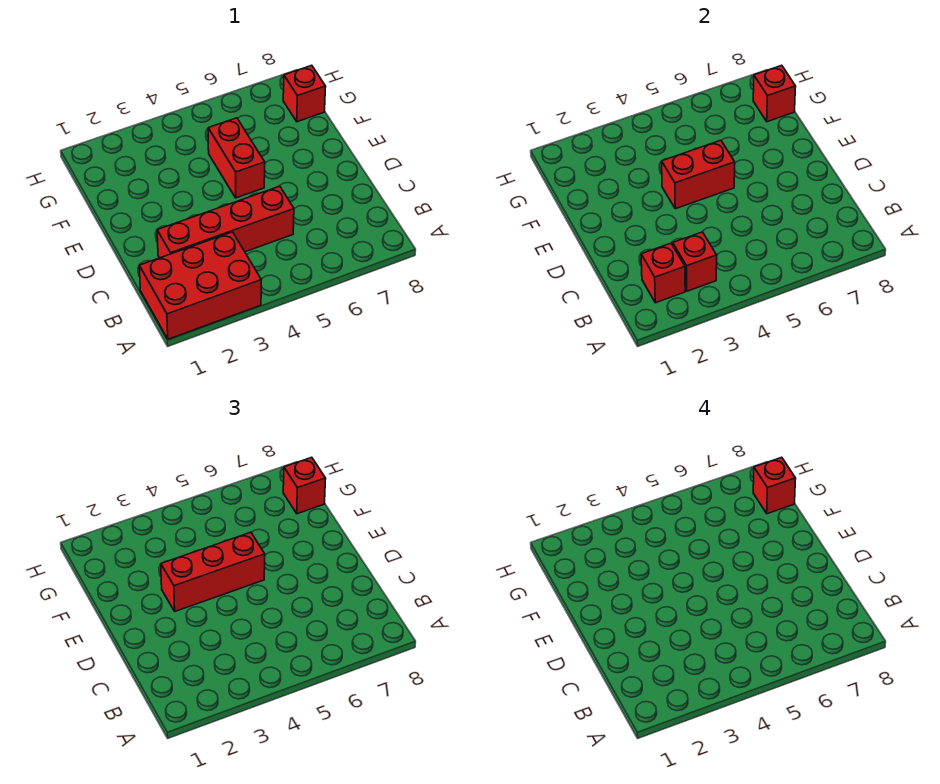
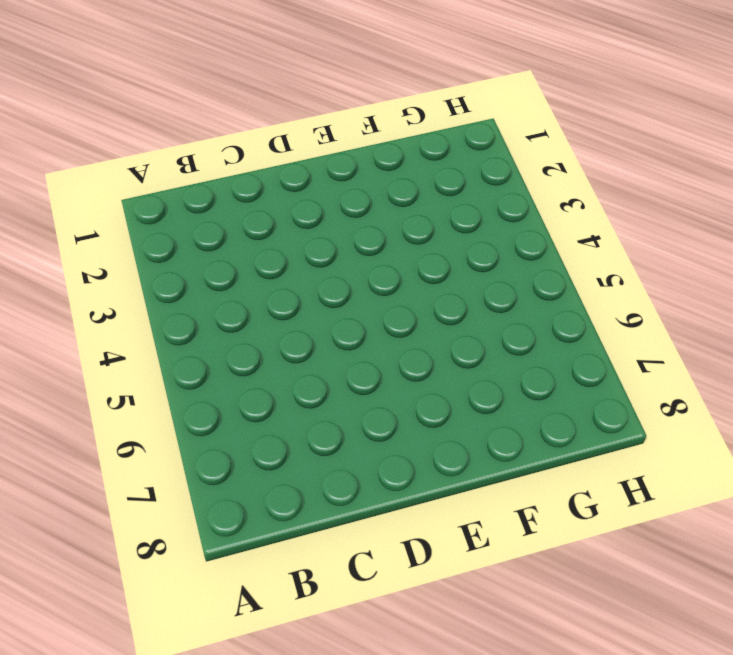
none -> red brick A1:B3 level 1
none -> red brick C2:C5 level 1

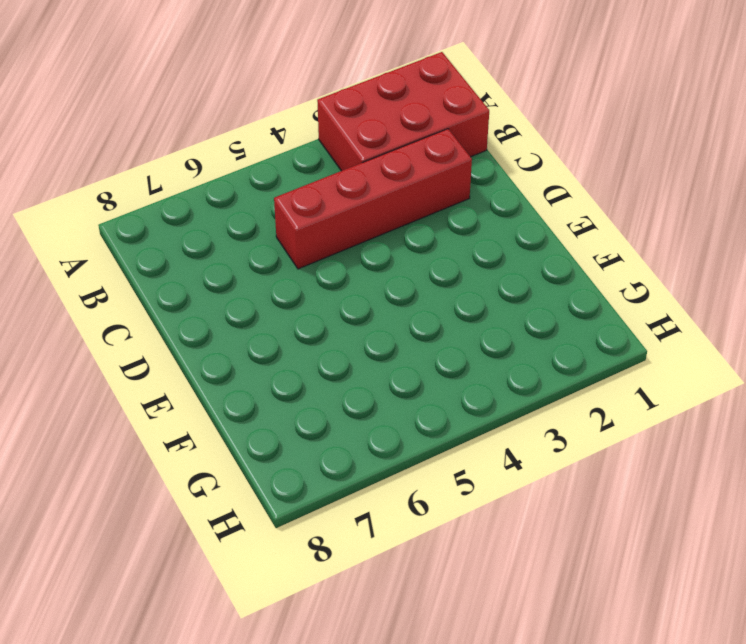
none -> red brick E5:F5 level 1
none -> red brick G8 level 1

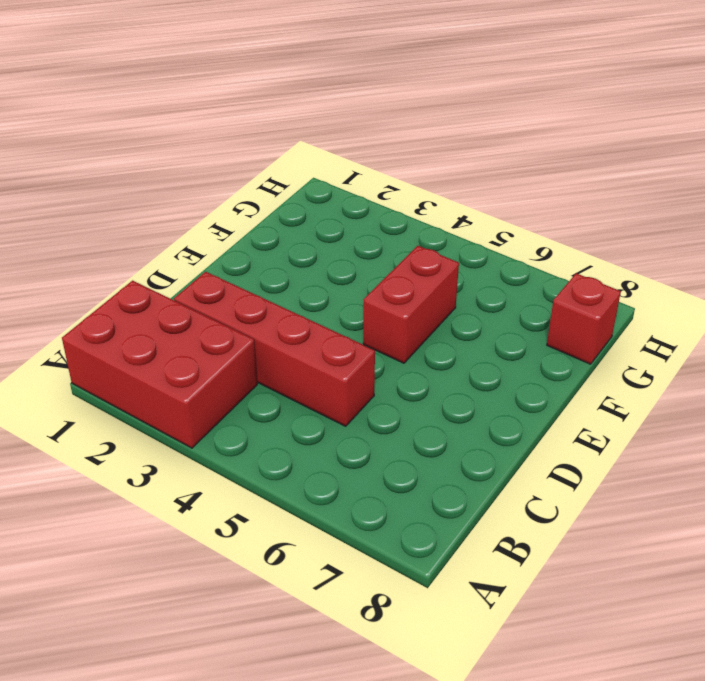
none -> red brick B2 level 2
none -> red brick B3 level 2

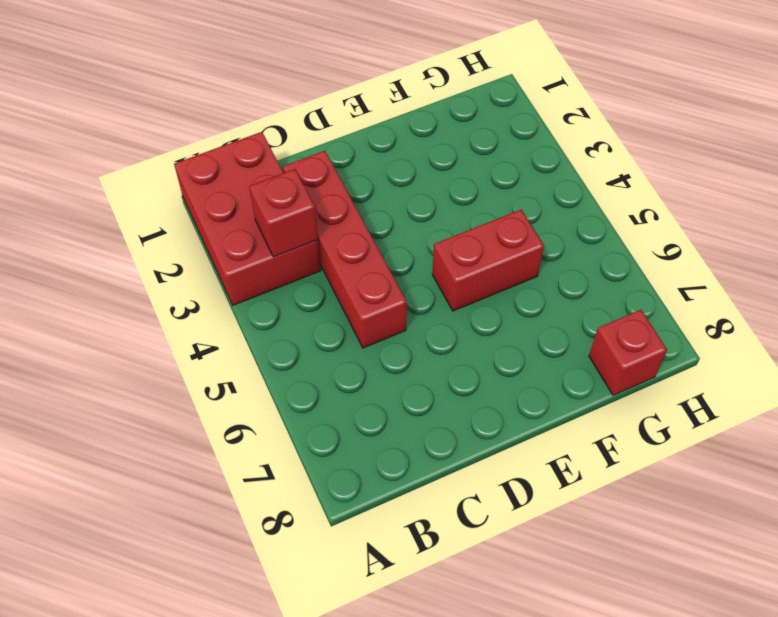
none -> red brick B2 level 2
none -> red brick E4:E5 level 2

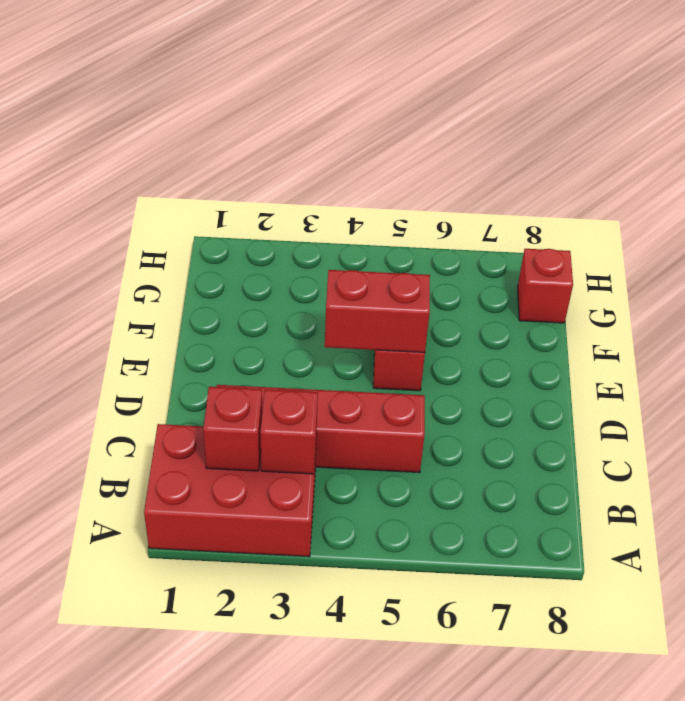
none -> red brick G8 level 2
none -> red brick E3:E5 level 3

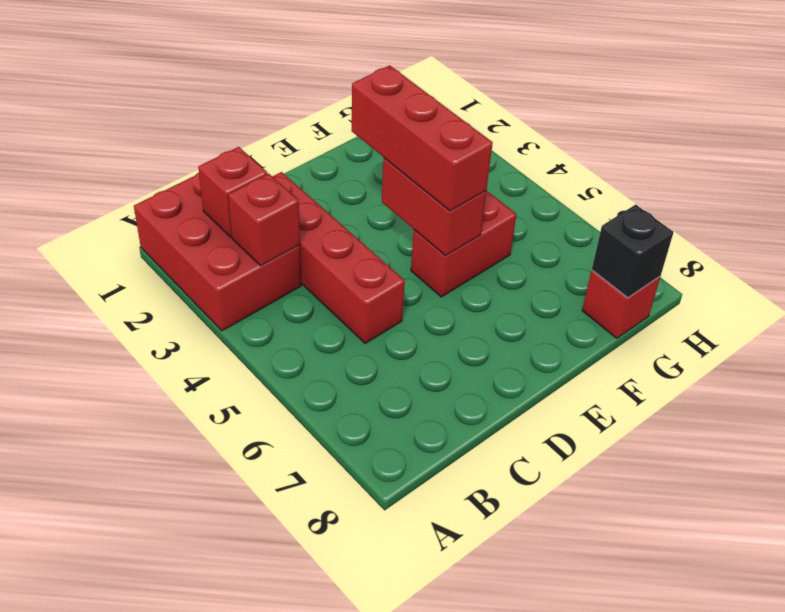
black brick G8 level 2 -> red brick G8 level 2
none -> red brick G8 level 3
none -> red brick G8 level 4

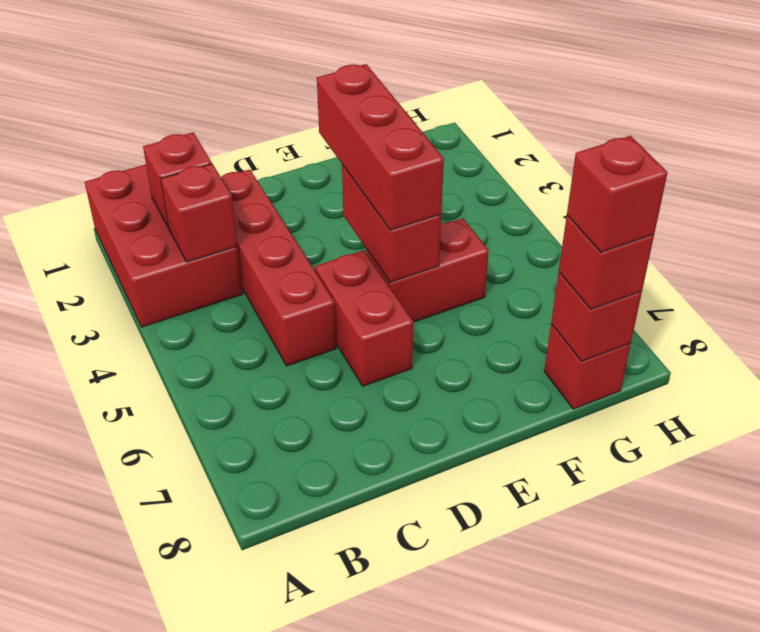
red brick D5:D6 level 1 -> none

